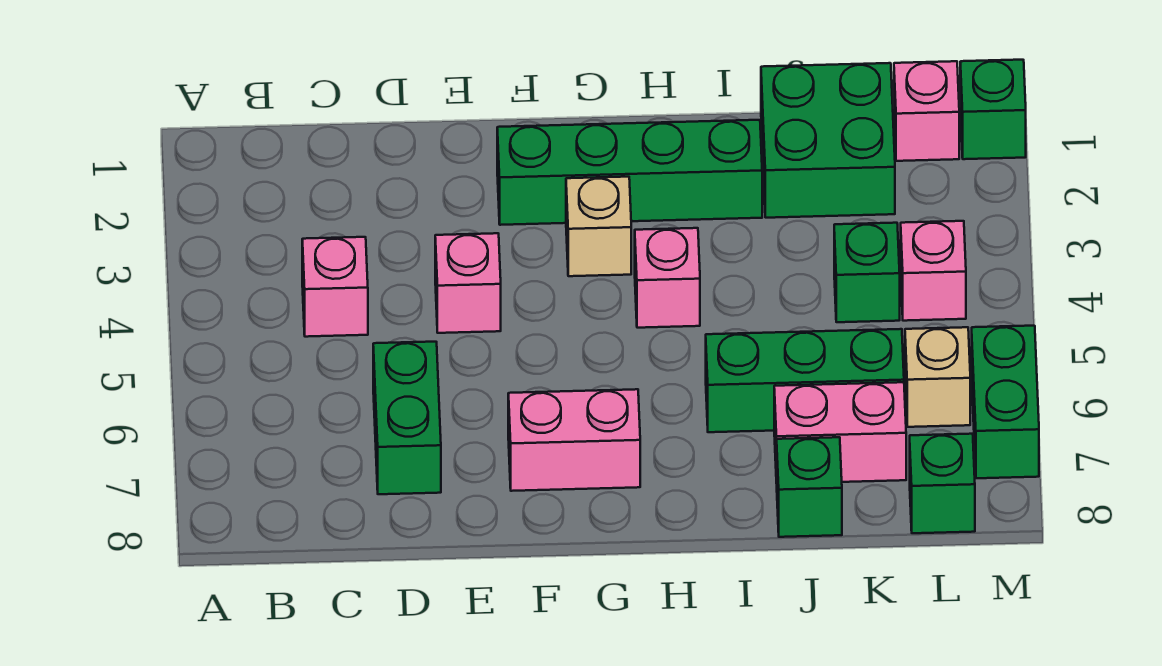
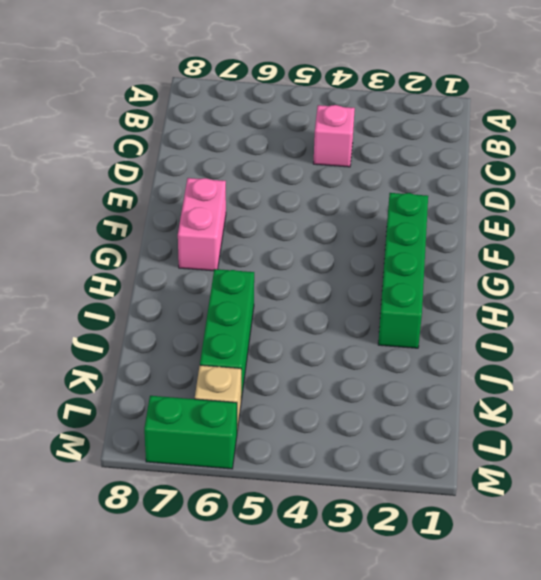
none -> green brick D6:D7 level 1
none -> pink brick E4 level 1
none -> tan brick G3 level 1

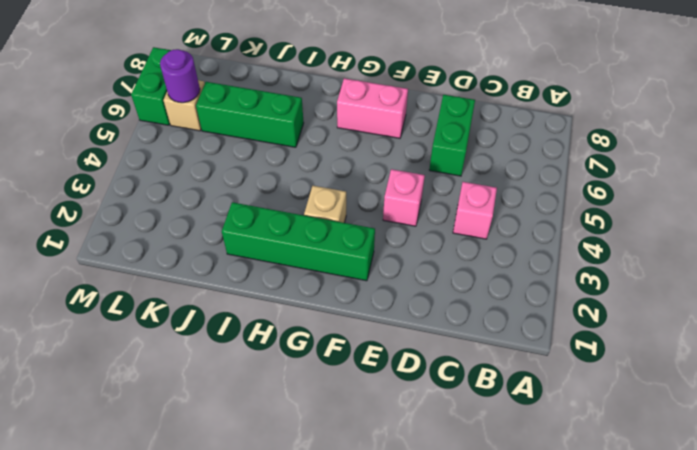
purple round brick L6 level 2 -> none
none -> pink brick H4 level 1
none -> green brick J1:K2 level 1
none -> pink brick J7:K7 level 1

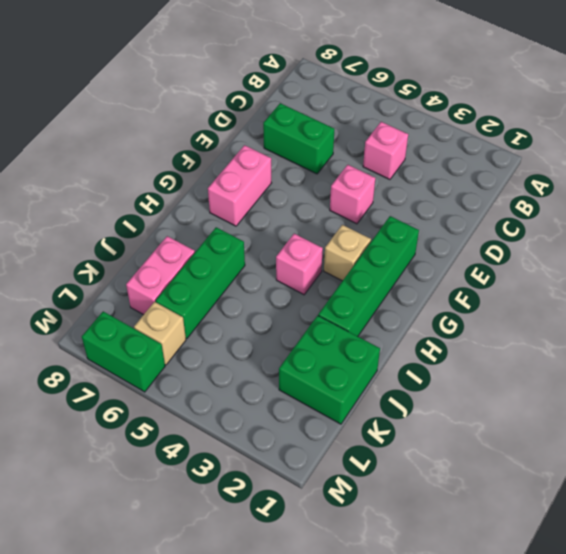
none -> green brick J8 level 1
none -> green brick K4 level 1
none -> pink brick L1 level 1

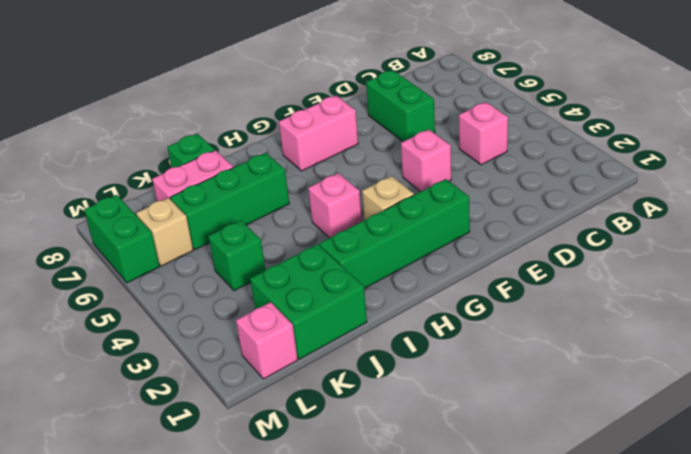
none -> pink brick L4 level 1
none -> green brick L8 level 1
none -> green brick M1 level 1

